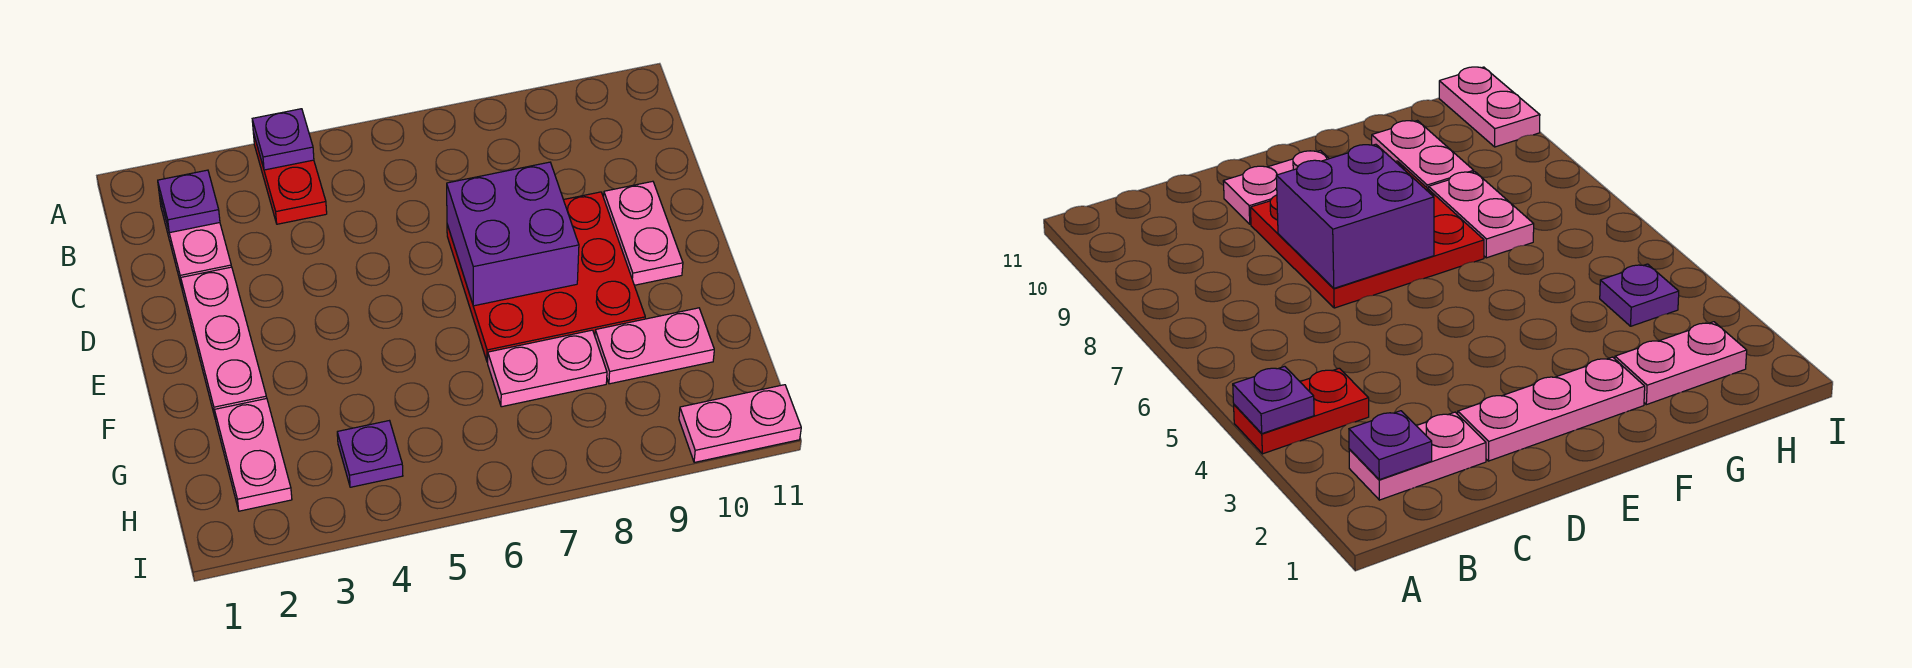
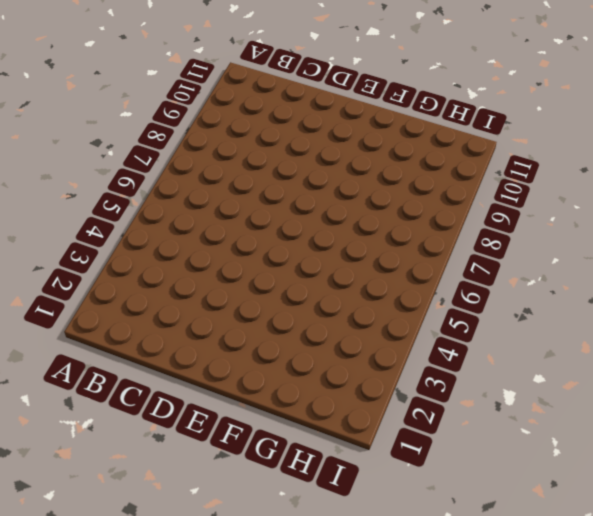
none -> red plate A4:B4 level 1
none -> pink plate B2:C2 level 1
none -> pink plate D2:F2 level 1

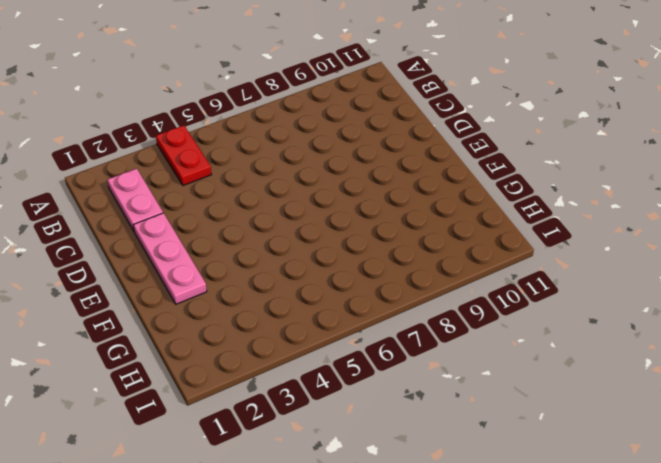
none -> red plate D7:F9 level 1
none -> pink plate D10:E10 level 1
none -> pink plate G2:H2 level 1

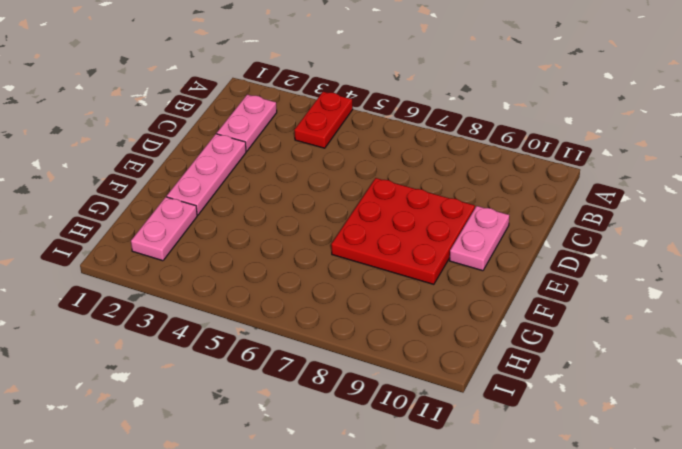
none -> pink plate G7:G8 level 1
none -> pink plate G9:G10 level 1
none -> purple plate H4 level 1

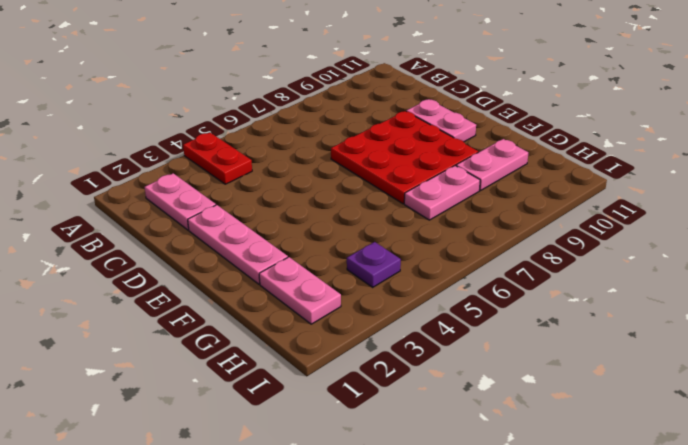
none -> pink plate I10:I11 level 1
none -> purple plate A4 level 2
none -> purple plate B2 level 2

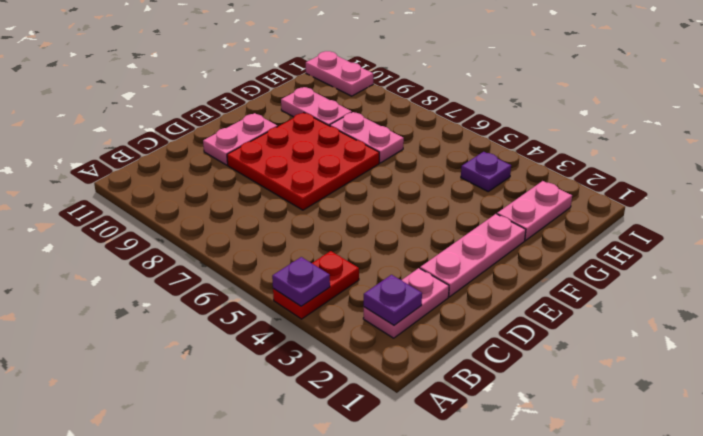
none -> purple brick D7:E8 level 2

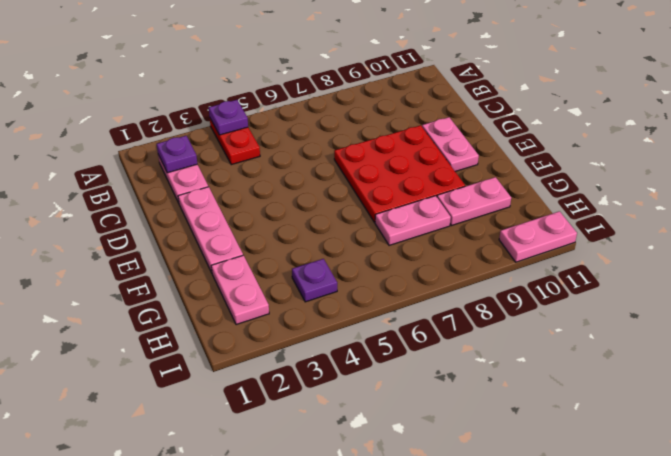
none -> purple brick D7:E8 level 2

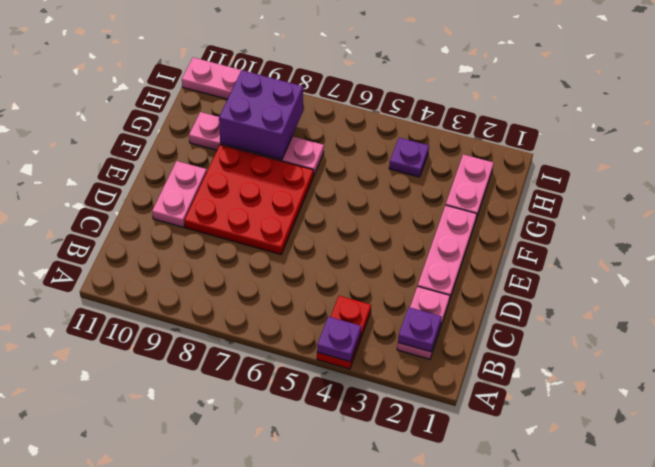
purple brick G8:H9 level 2 -> purple brick D7:E8 level 2

